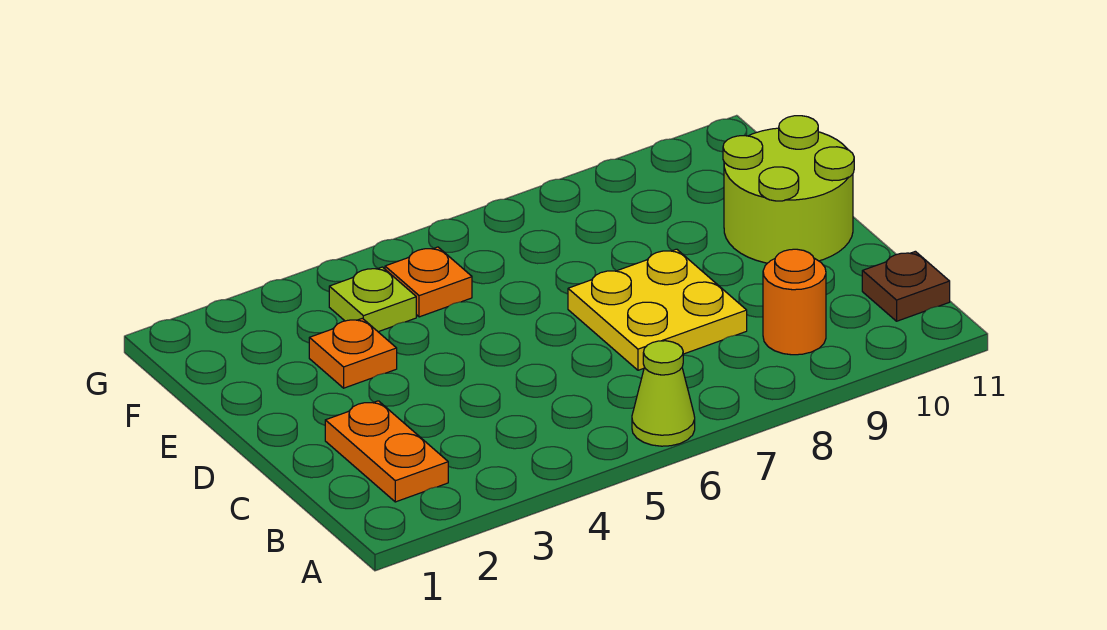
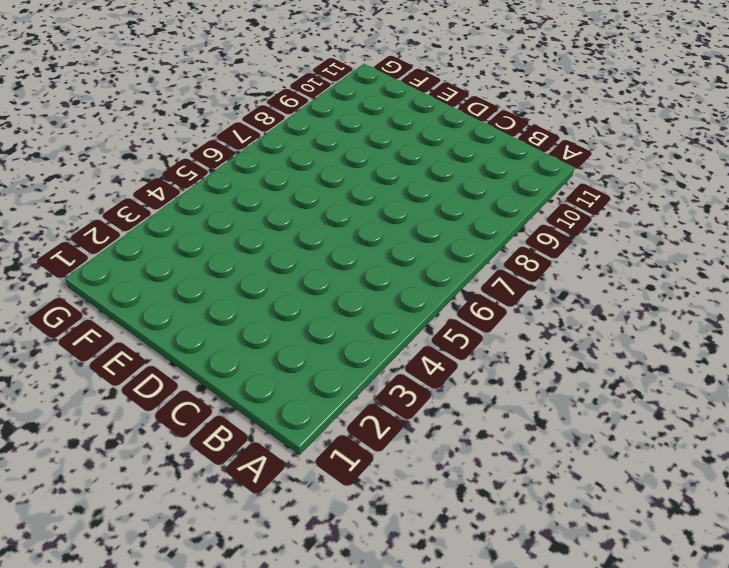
none -> lime cone A6 level 1
none -> orange plate B2:C2 level 1

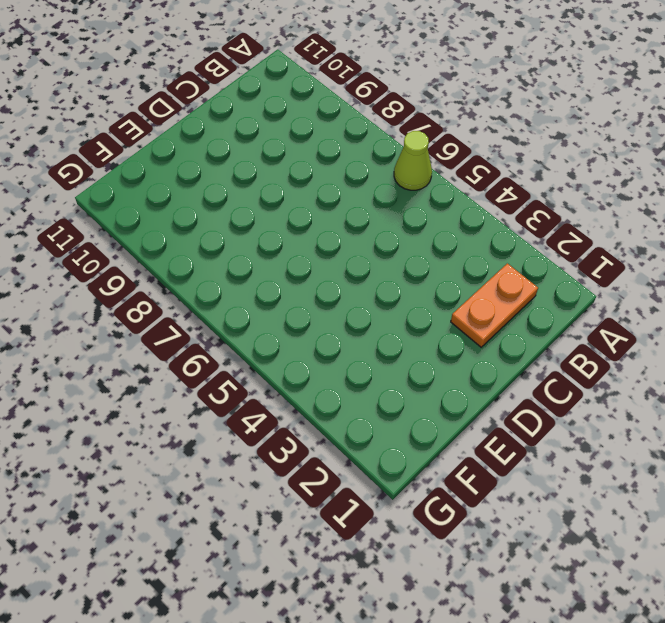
none -> orange round brick B9 level 1
none -> brown plate B11 level 1

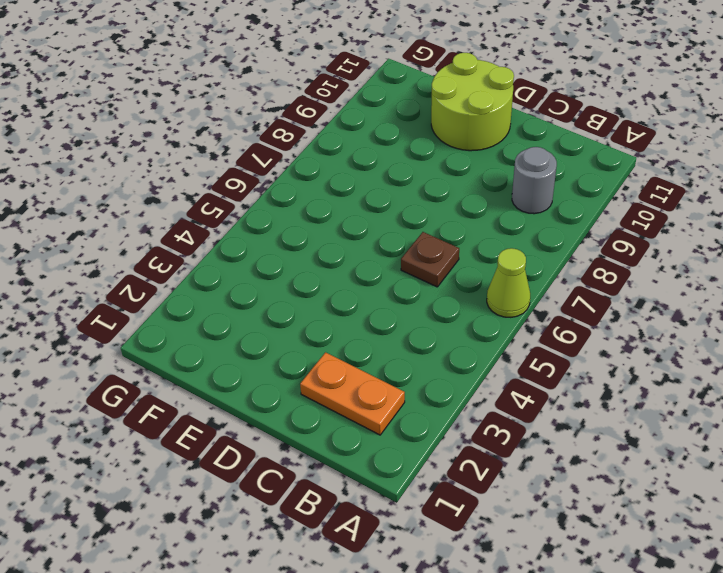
grey round brick B9 level 1 -> orange round brick B9 level 1
brown plate C6 level 1 -> brown plate B11 level 1
none -> yellow plate C7:D8 level 1
none -> orange plate E3 level 1

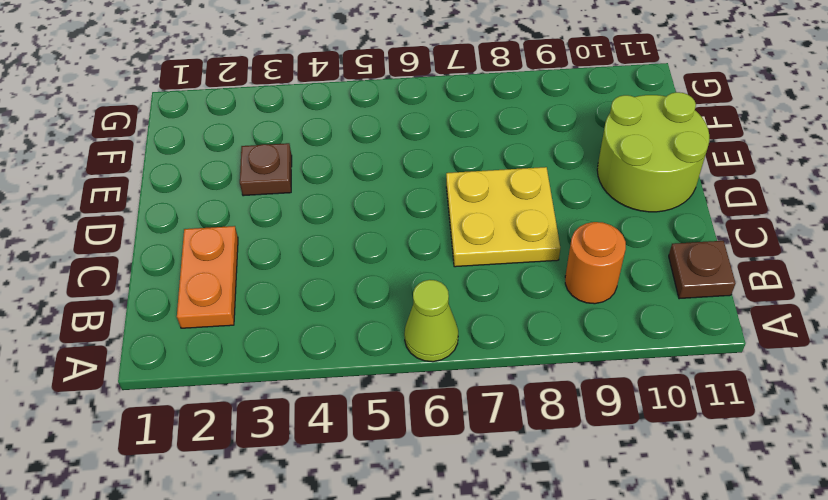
brown plate E3 level 1 -> orange plate E3 level 1
none -> lime plate F4 level 1
none -> orange plate F5 level 1

